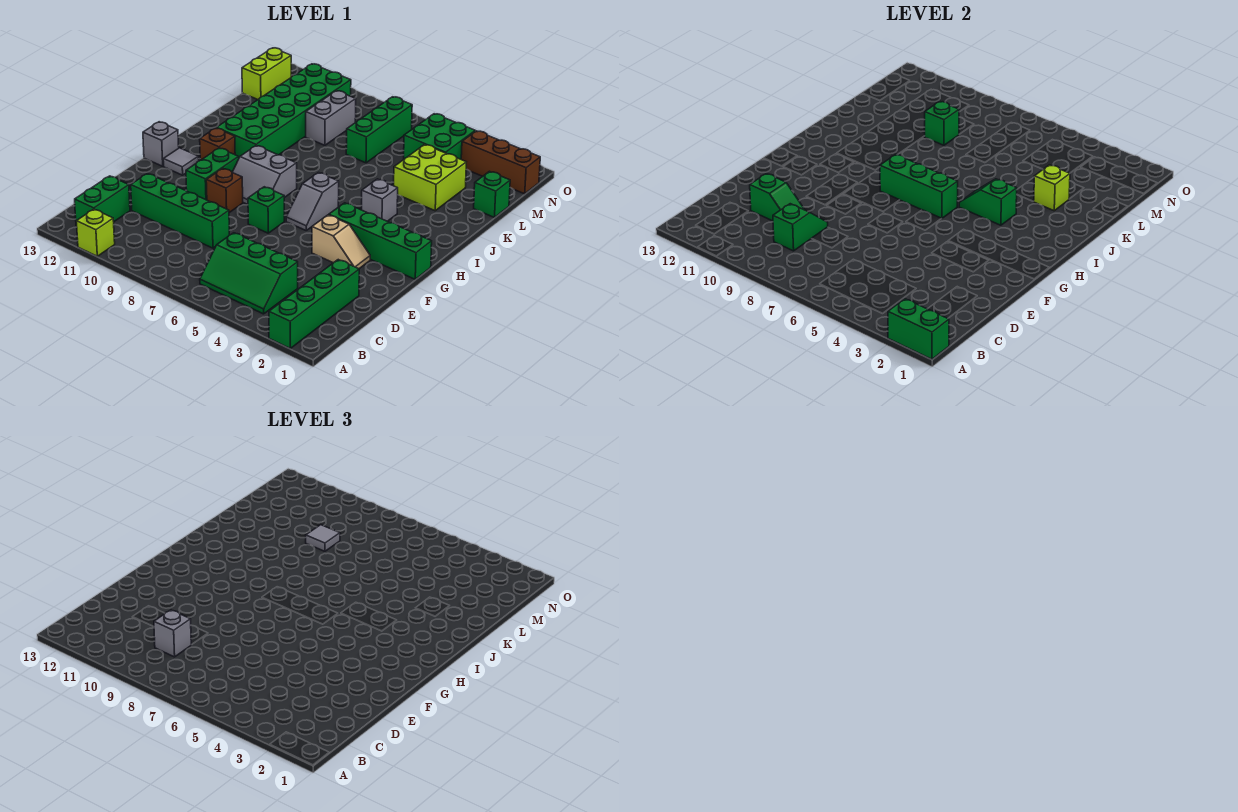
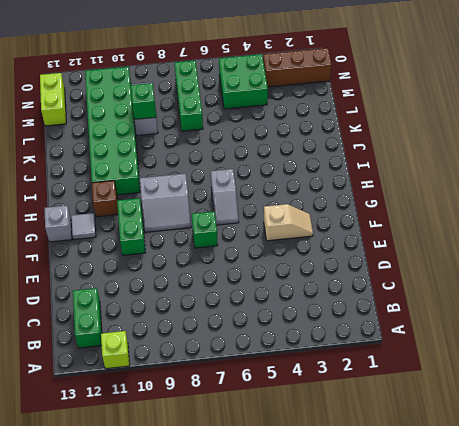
none -> green brick A2:D2 level 1
none -> green slope B4:C6 level 1 top C
none -> green brick D8:D11 level 1
none -> brown brick F9 level 1

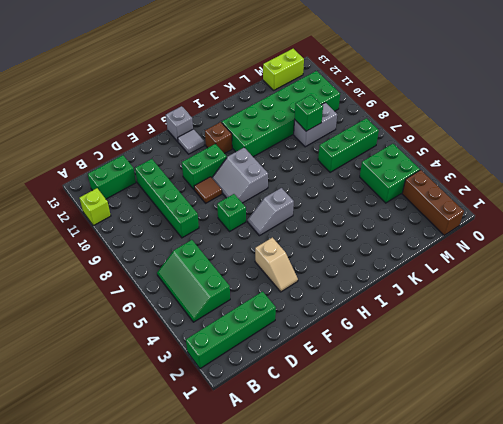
brown tile F9 level 1 -> brown brick F9 level 1
none -> green brick G1:G4 level 1
none -> grey brick I4 level 1
none -> lime brick K3:L4 level 1
none -> green brick L1 level 1

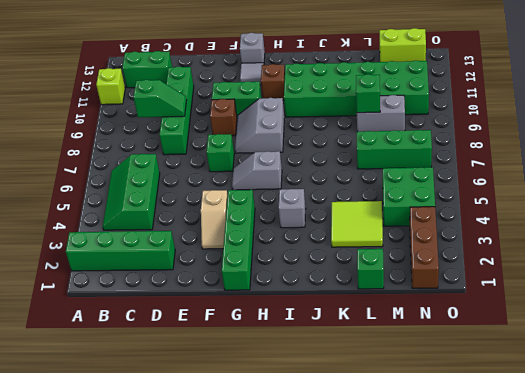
lime tile K3:L4 level 1 -> lime brick K3:L4 level 1
none -> green brick A1:A2 level 2
none -> green slope D10:D11 level 2 top 11
none -> green brick H6:H8 level 2
none -> green slope I4:I5 level 2 top 4

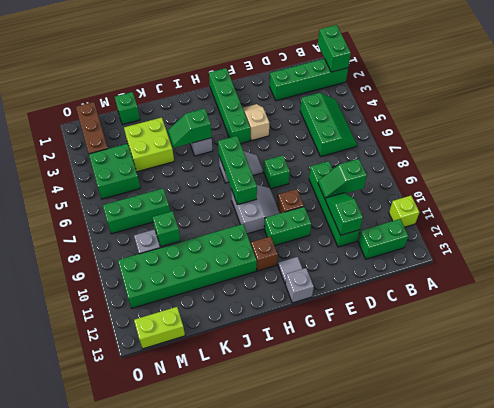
green slope I4:J4 level 2 top I -> green slope I4:I5 level 2 top 4
none -> lime brick K3 level 2
none -> grey brick C9 level 3
none -> grey tile L9 level 3

